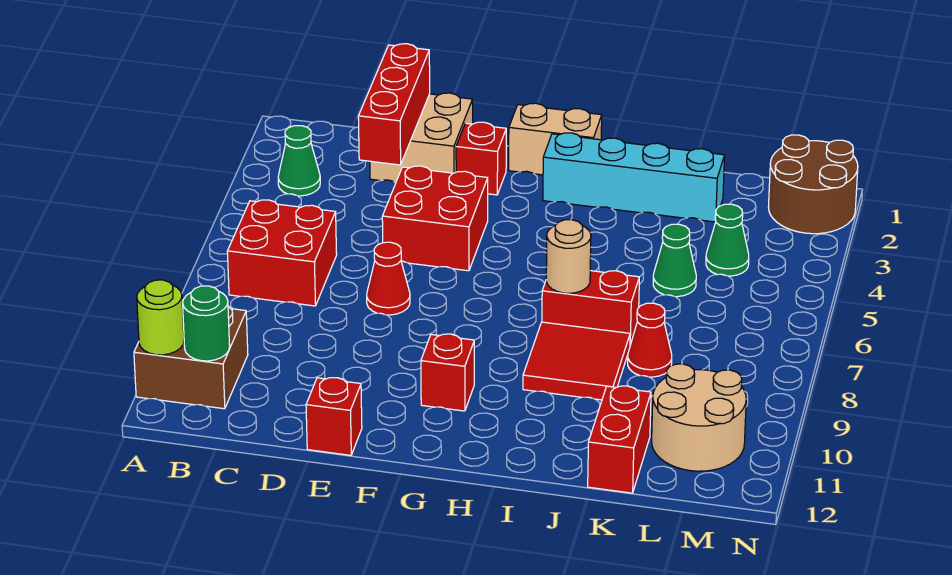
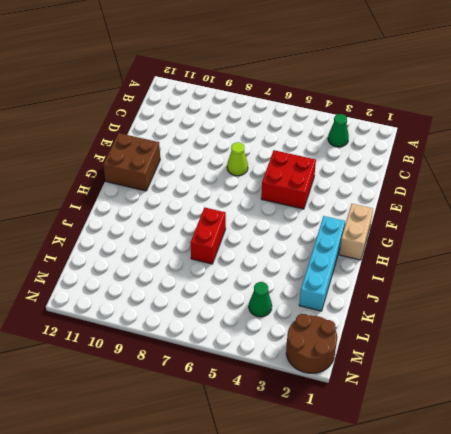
lime cone E7 level 1 -> red cone E7 level 1
brown brick F11:G12 level 1 -> brown brick A10:B11 level 1
none -> red brick B6:C7 level 1
none -> tan brick D1:E2 level 1
none -> red brick E12 level 1

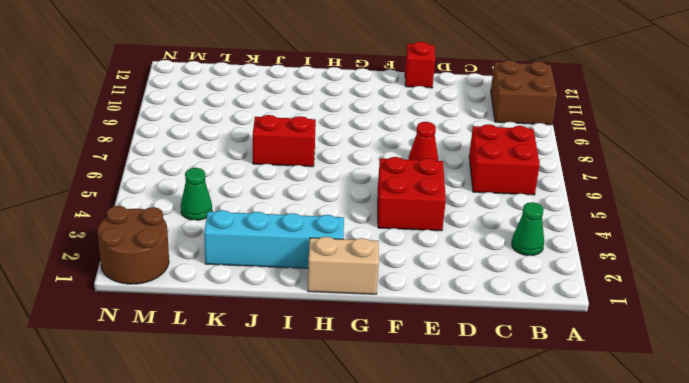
none -> tan brick D1:E2 level 1
none -> red brick F2 level 1
none -> red brick G10 level 1

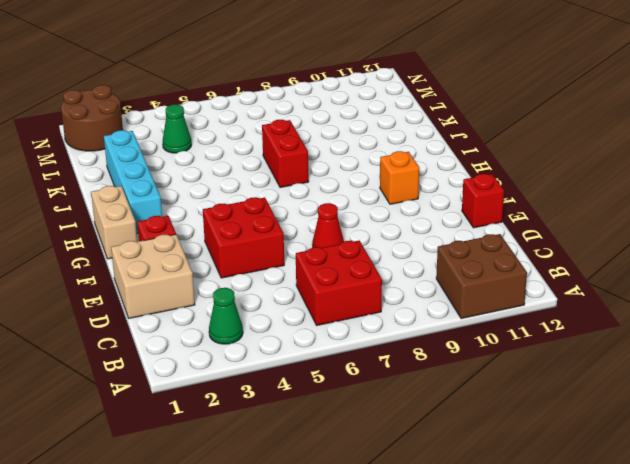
orange brick G10 level 1 -> red brick G10 level 1
none -> red tile I8:J9 level 1
none -> green cone K5 level 1
none -> red cone K8 level 1

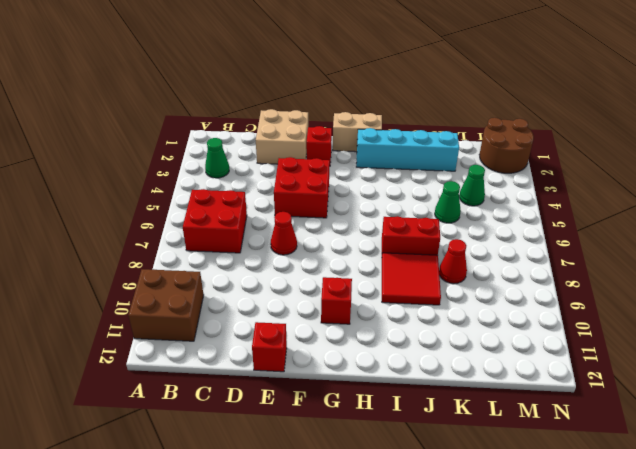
none -> red brick K11:K12 level 1
none -> tan round brick L10:M11 level 1
none -> lime round brick A11 level 2

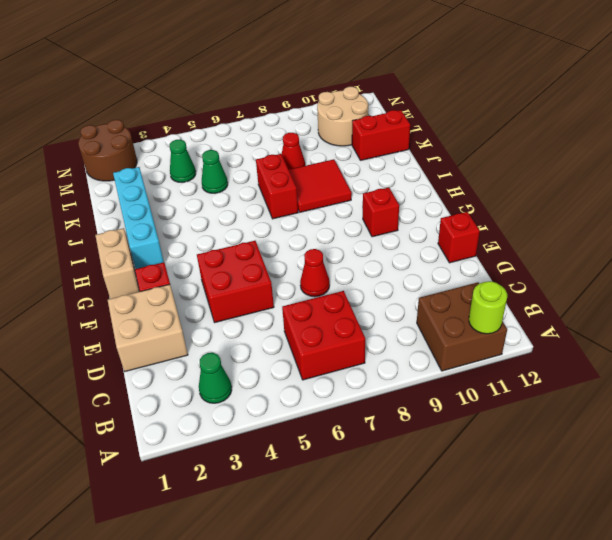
none -> green round brick B11 level 2
none -> red brick D1:D3 level 2
none -> tan round brick I7 level 2

